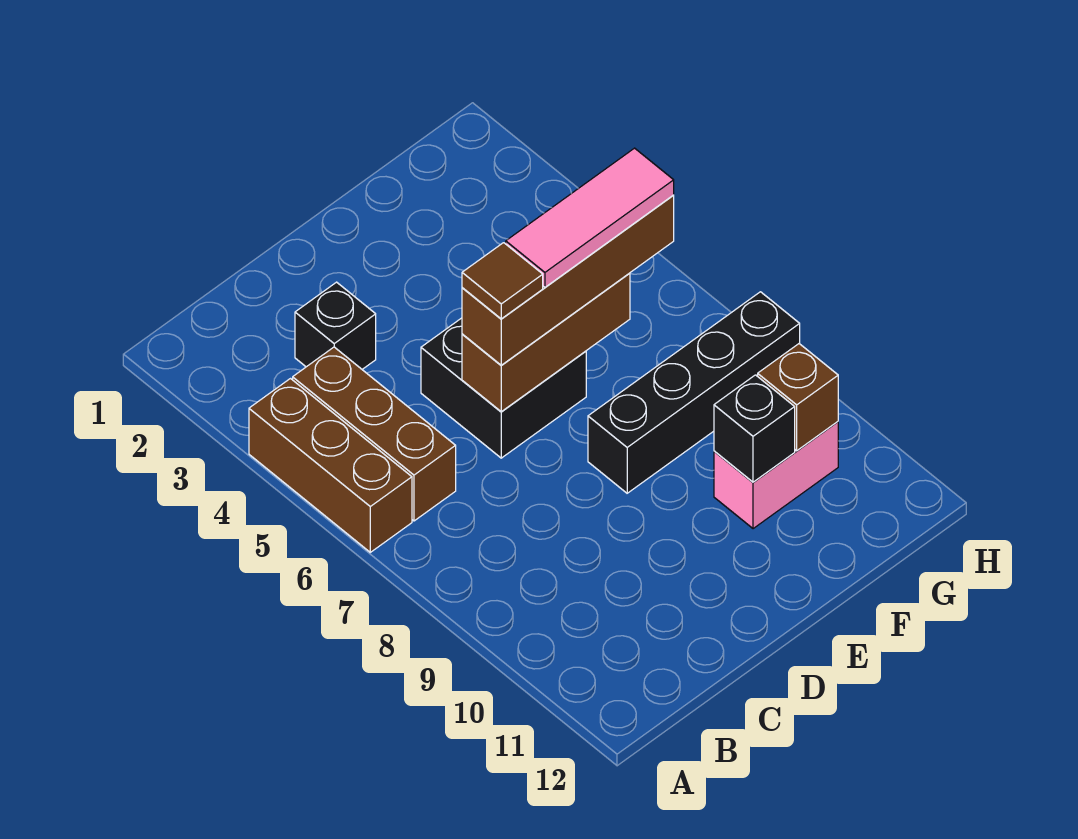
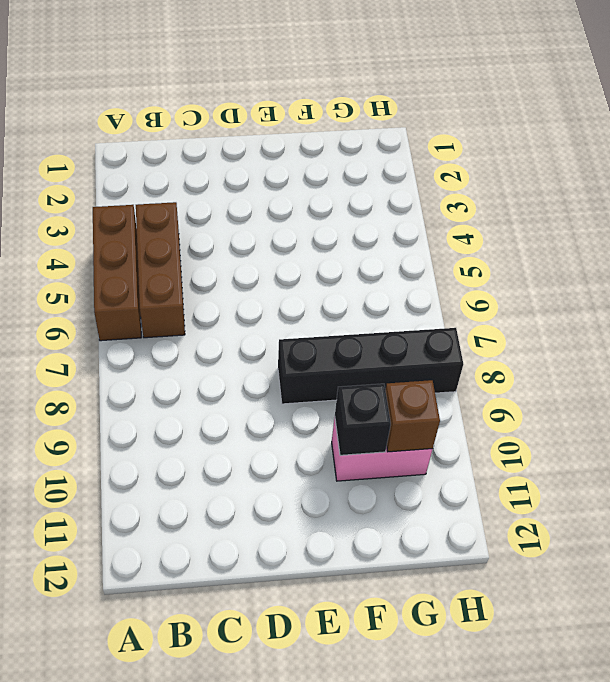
none -> black brick C3 level 1
none -> black brick D5:E6 level 1
none -> brown brick D6:F6 level 2

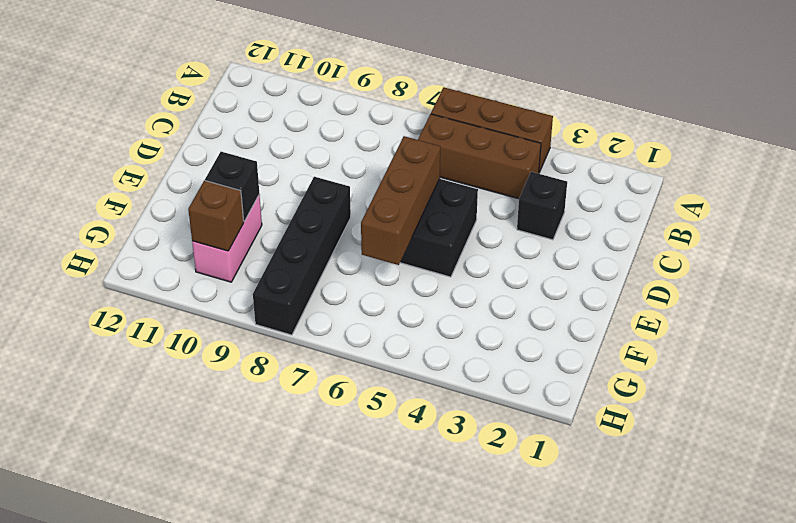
none -> brown brick D6:G6 level 3
none -> brown tile D6 level 4
none -> pink tile E6:G6 level 4

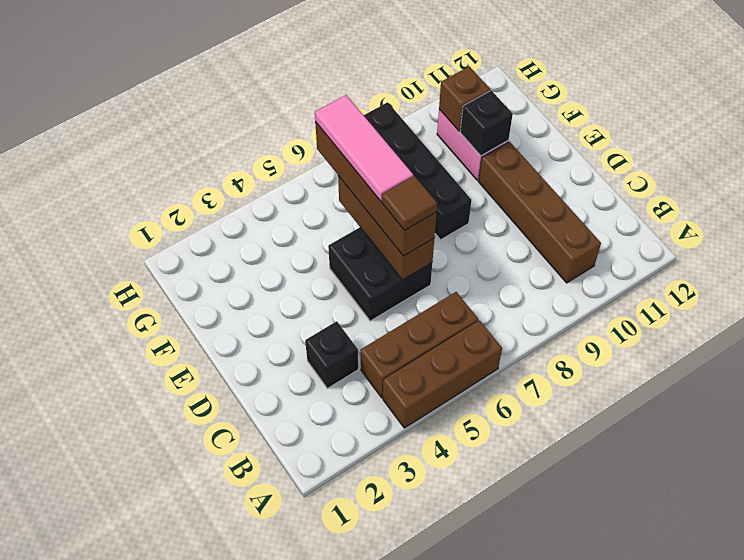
brown brick B10:E10 level 1 -> none

